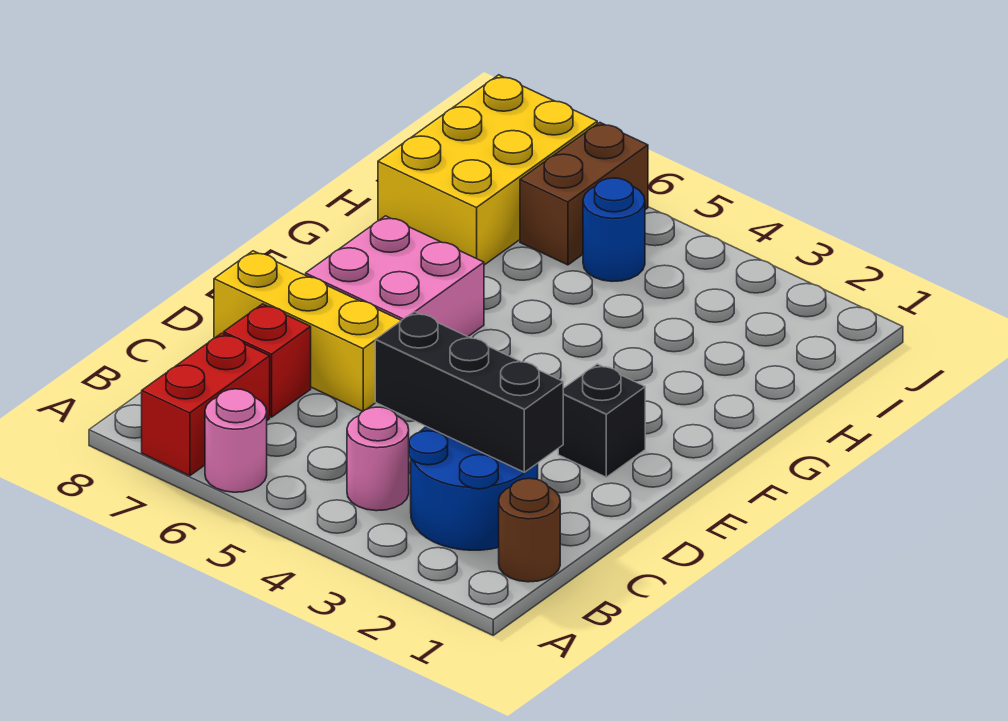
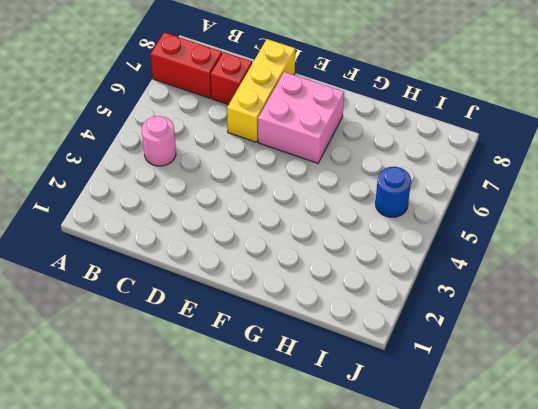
none -> pink round brick A6 level 1
none -> brown round brick B1 level 1
none -> blue round brick B2:C3 level 1

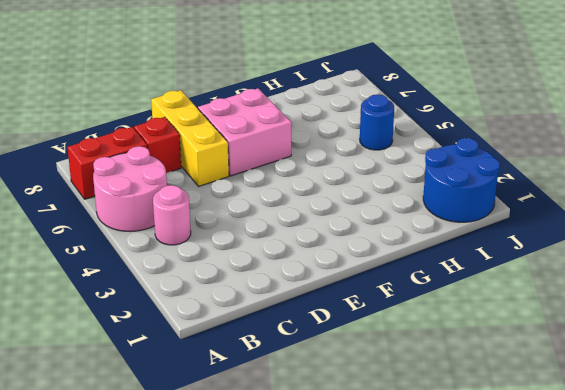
pink round brick A5:B6 level 1 -> pink round brick A6 level 1
blue round brick I1:J2 level 1 -> blue round brick B2:C3 level 1
none -> brown round brick B1 level 1
none -> black brick E2 level 1
none -> yellow brick H7:J8 level 1

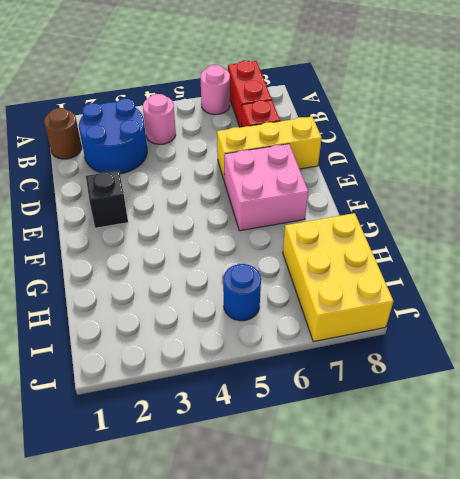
none -> brown brick I6:J6 level 1
none -> black brick C2:C4 level 2

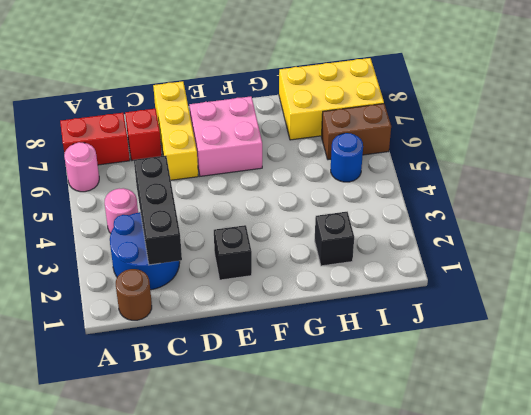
black brick H2 level 1 -> none

